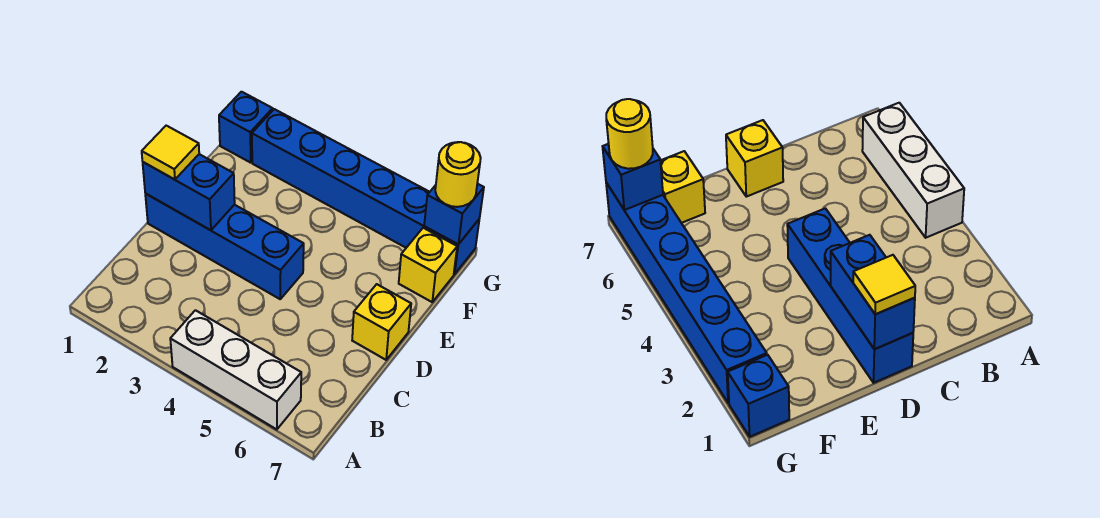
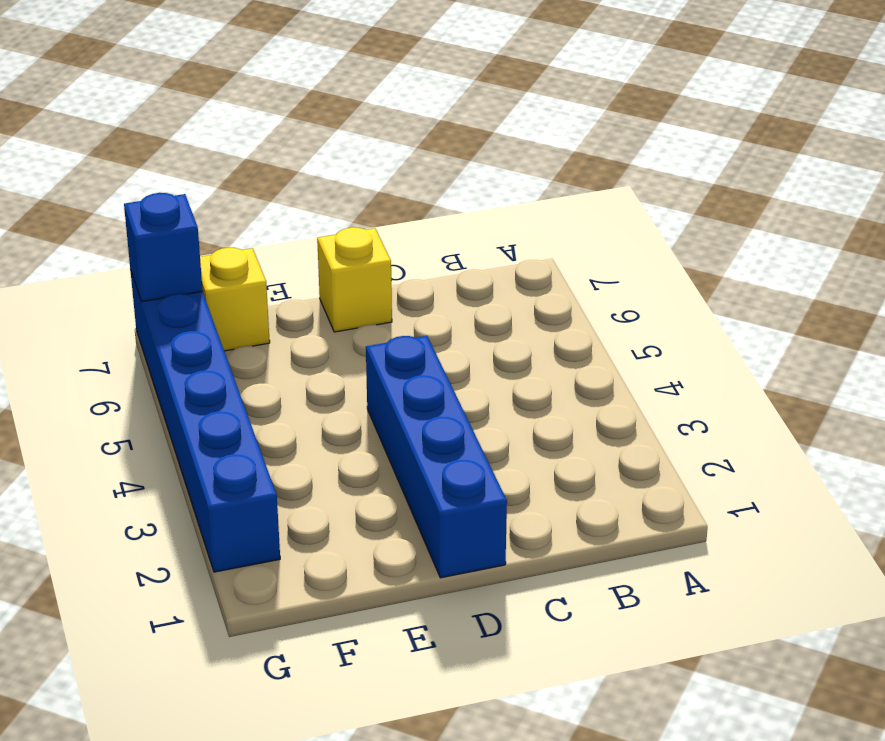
none -> white brick A4:A6 level 1
none -> blue brick G1 level 1

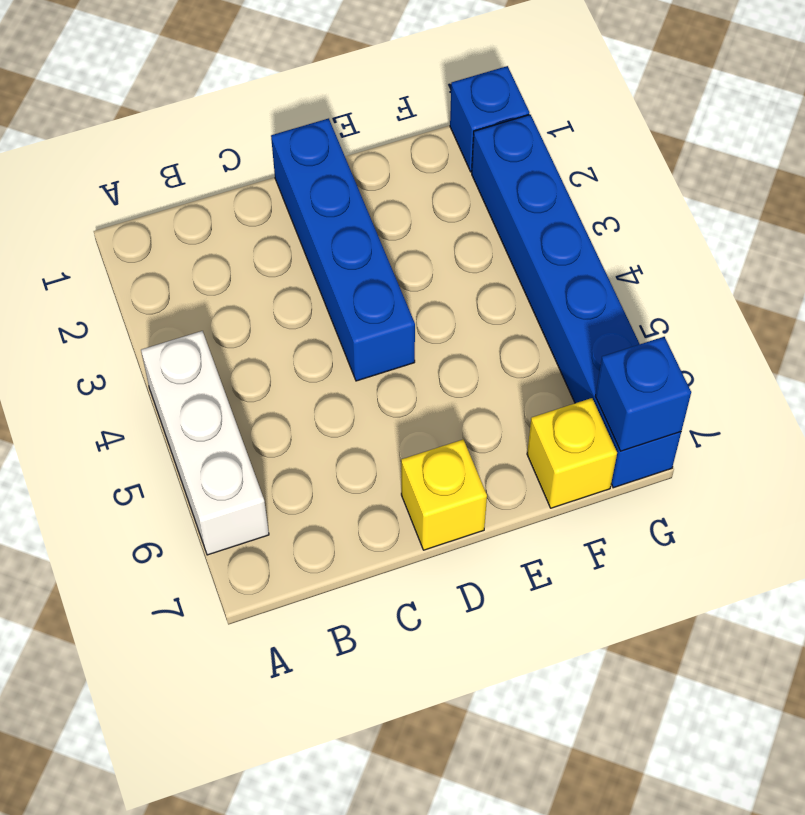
none -> blue brick D1:D2 level 2
none -> yellow tile D1 level 3

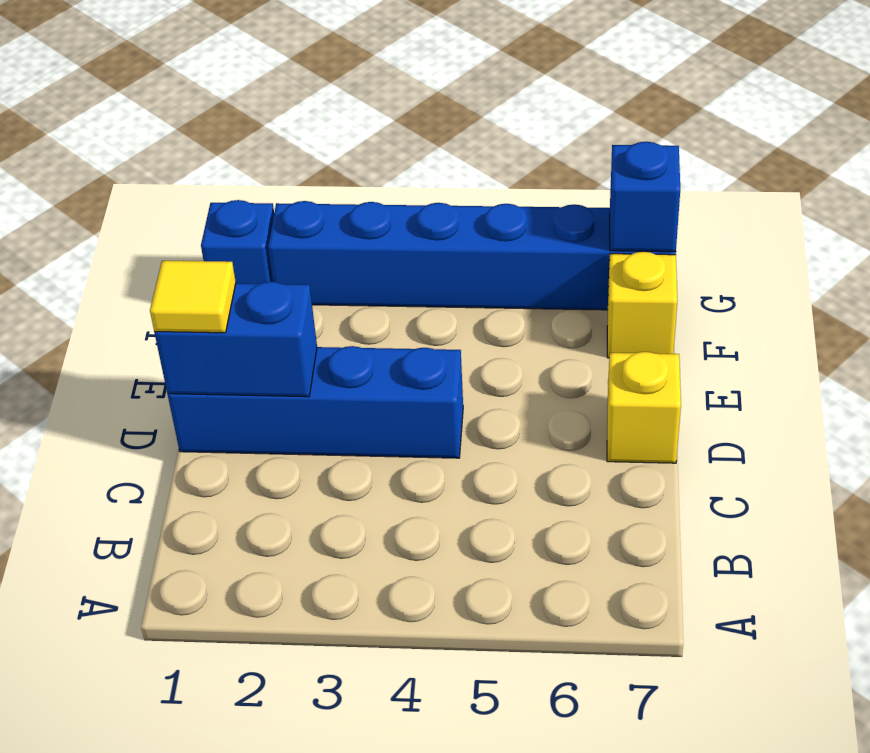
none -> white brick A4:A6 level 1
none -> yellow round brick G7 level 3

